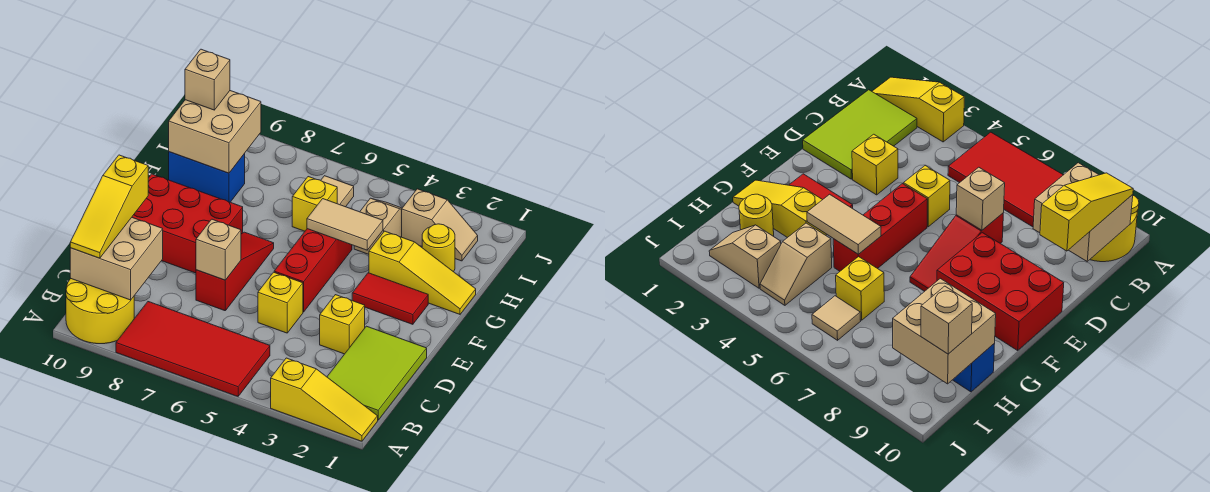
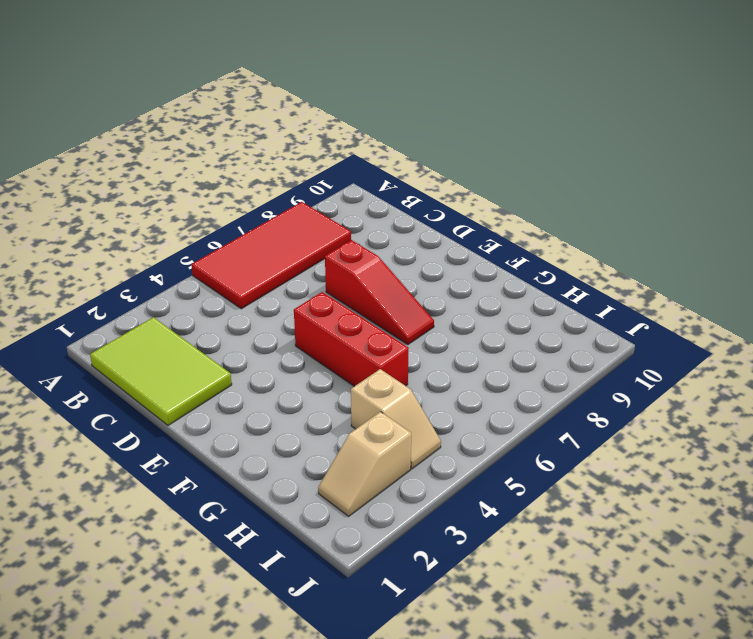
none -> yellow slope A1:A3 level 1 top 3
none -> yellow round brick A9:B10 level 1
none -> yellow brick D3 level 1

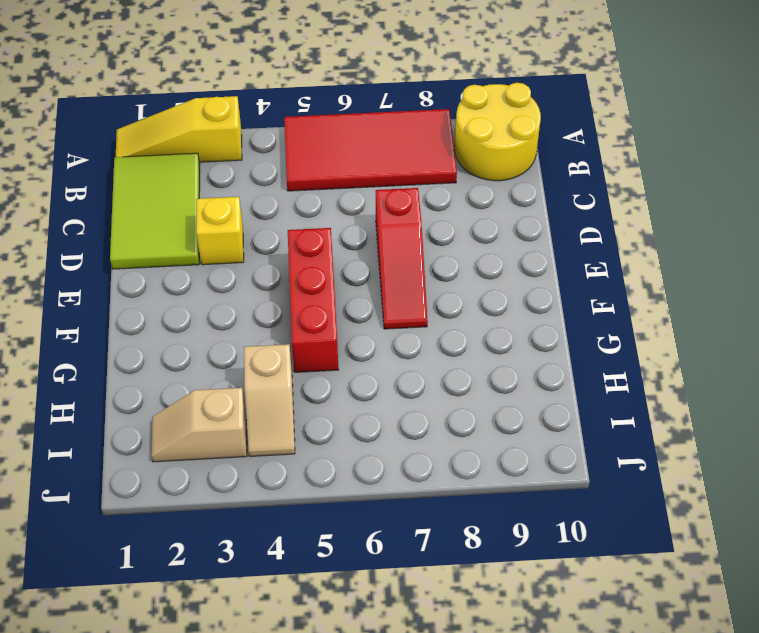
none -> yellow brick D5 level 1
none -> red brick E8:F10 level 1
none -> red tile F2:F3 level 1

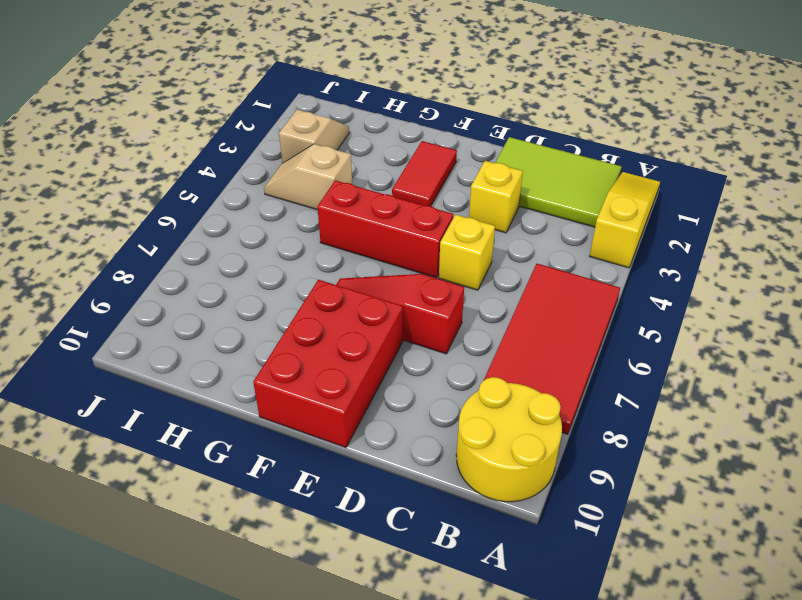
none -> yellow slope G1:G3 level 1 top 3
none -> yellow round brick H2 level 1
none -> yellow brick H6 level 1

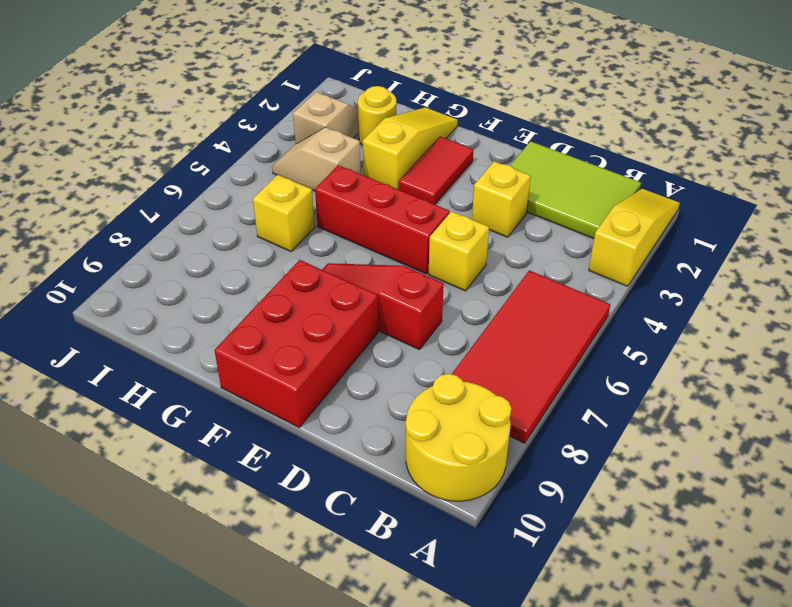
none -> blue brick H9:H10 level 1
none -> tan tile I6 level 1
none -> tan brick B9:C10 level 2

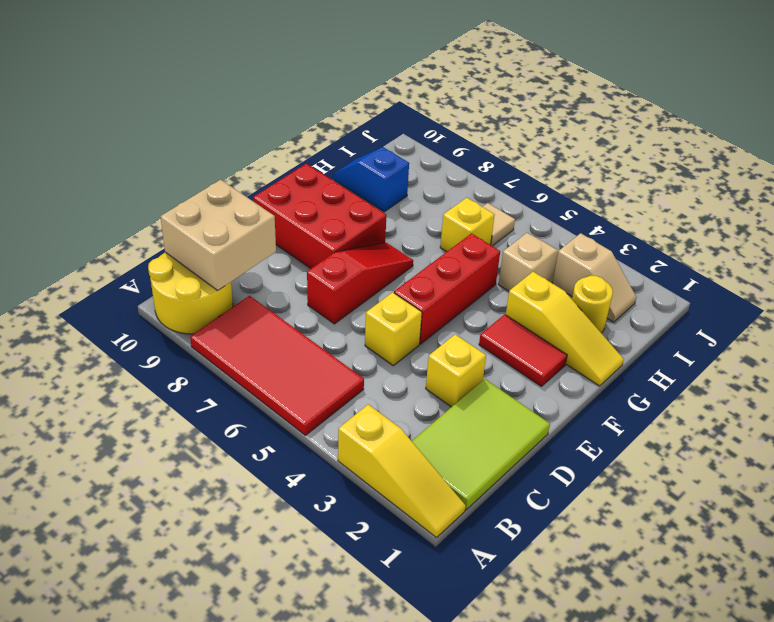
blue slope H9:H10 level 1 top 9 -> blue brick H9:H10 level 1
none -> tan brick D7 level 2
none -> tan tile G4:G5 level 2
none -> tan brick H9:I10 level 2

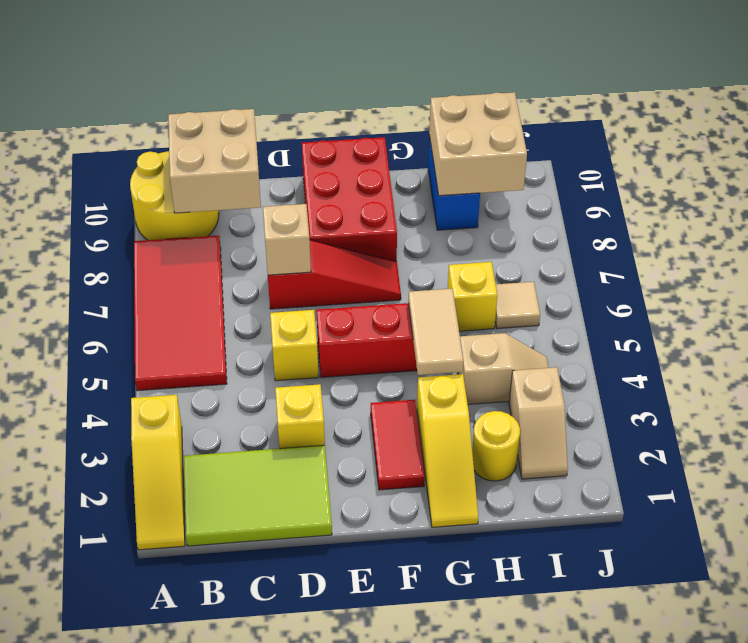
none -> yellow slope B10:D10 level 3 top D
none -> tan brick I10 level 3

